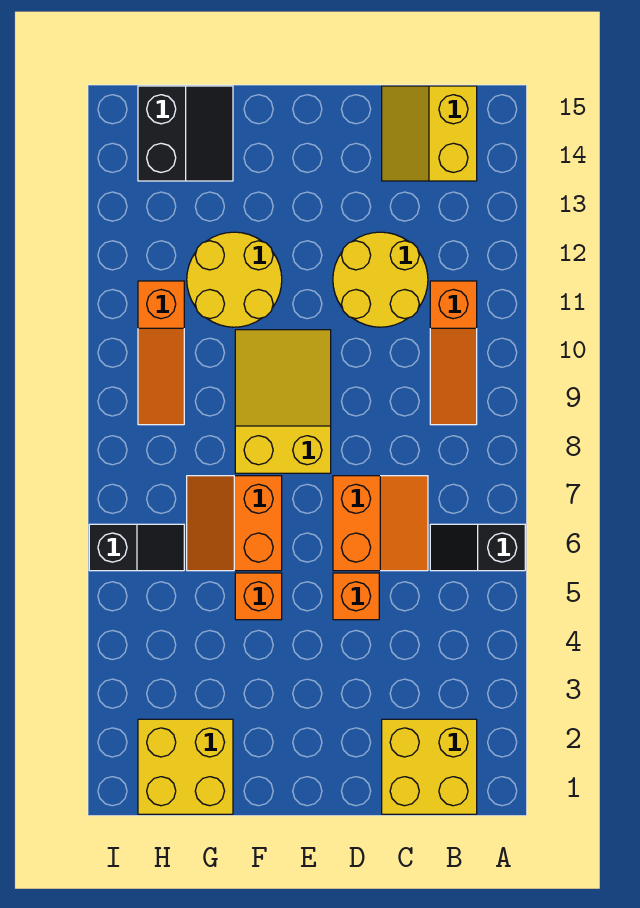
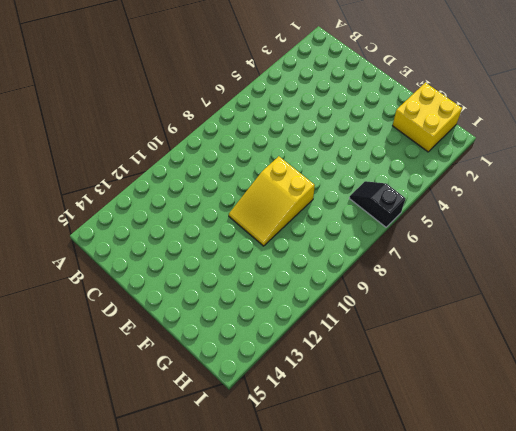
none -> black slope A6:B6 level 1 top A
none -> yellow brick B1:C2 level 1
none -> orange slope B9:B11 level 1 top 11

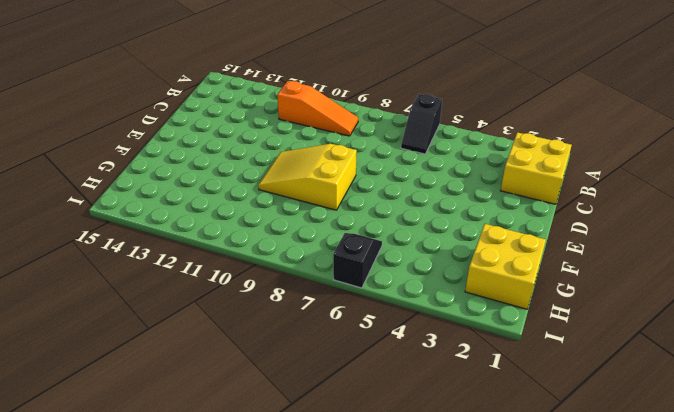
none -> yellow slope B14:C15 level 1 top B
none -> orange slope C6:D7 level 1 top D
none -> yellow round brick C11:D12 level 1

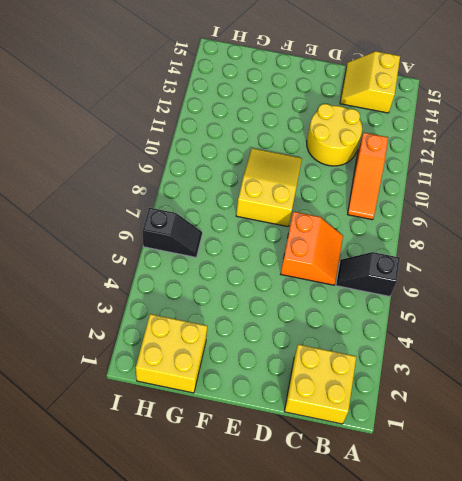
none -> orange brick D5 level 1
none -> orange brick F5 level 1
none -> orange slope F6:G7 level 1 top F

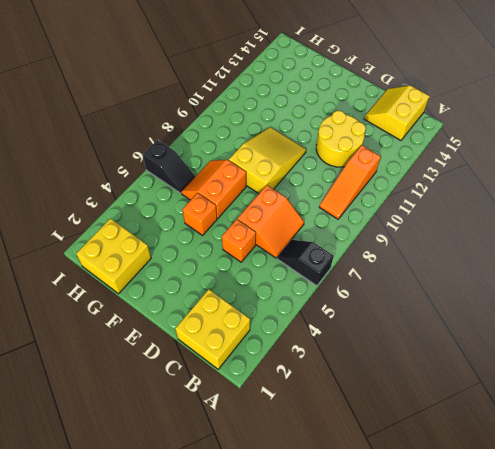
none -> yellow round brick F11:G12 level 1
none -> black slope G14:H15 level 1 top H
none -> orange slope H9:H11 level 1 top 11

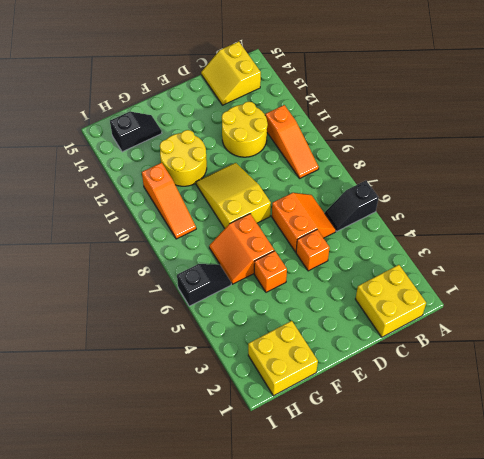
black slope G14:H14 level 1 top H -> black slope G14:H15 level 1 top H

